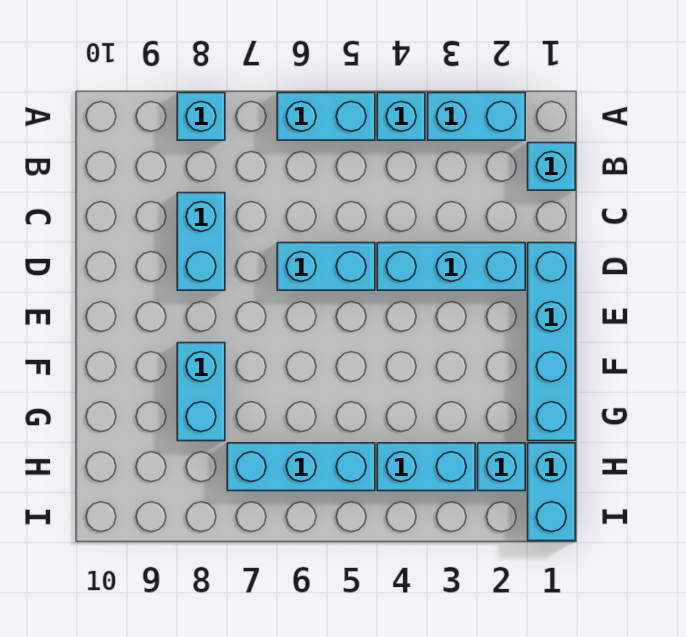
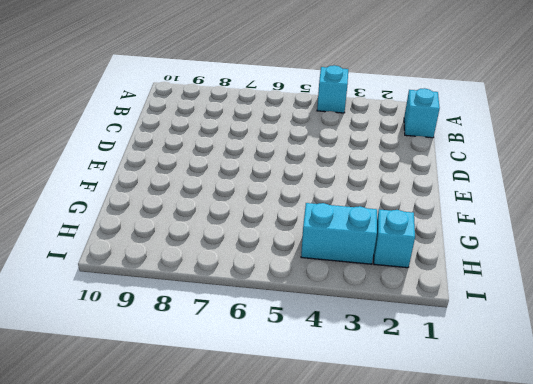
none -> cyan brick A2:A3 level 1
none -> cyan brick A5:A6 level 1
none -> cyan brick A8 level 1

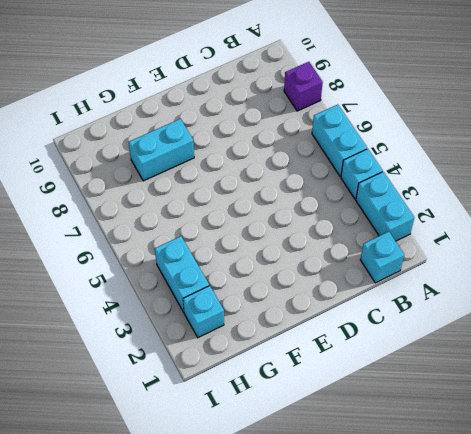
purple brick A8 level 1 -> cyan brick A8 level 1
none -> cyan brick C8:D8 level 1
none -> cyan brick D1:G1 level 1
none -> cyan brick D2:D4 level 1

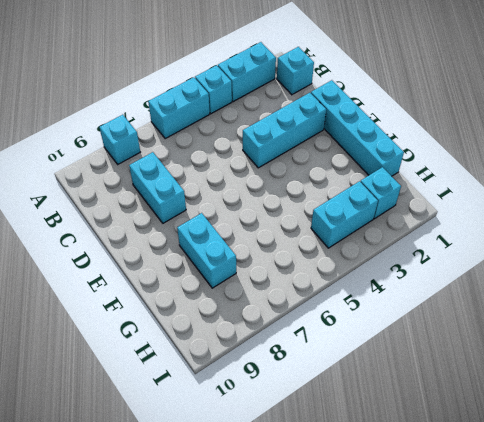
none -> cyan brick D5:D6 level 1
none -> cyan brick H1:I1 level 1
none -> cyan brick H5:H7 level 1

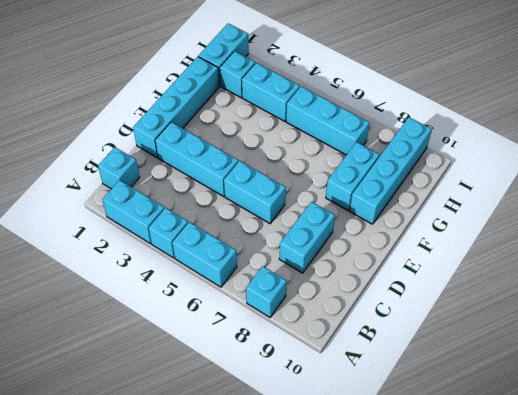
cyan brick F9:I9 level 1 -> none

